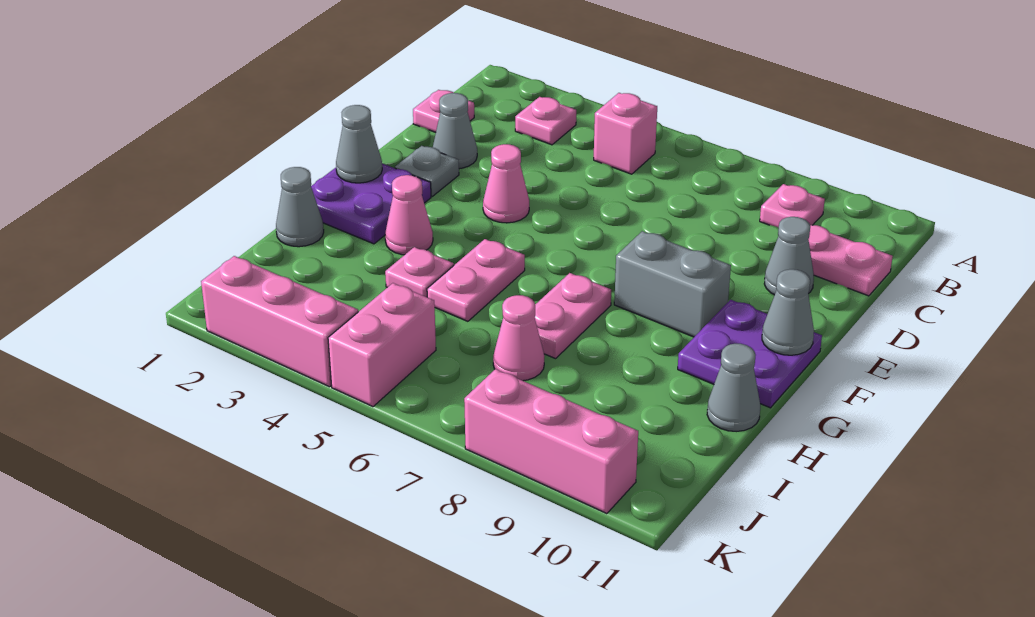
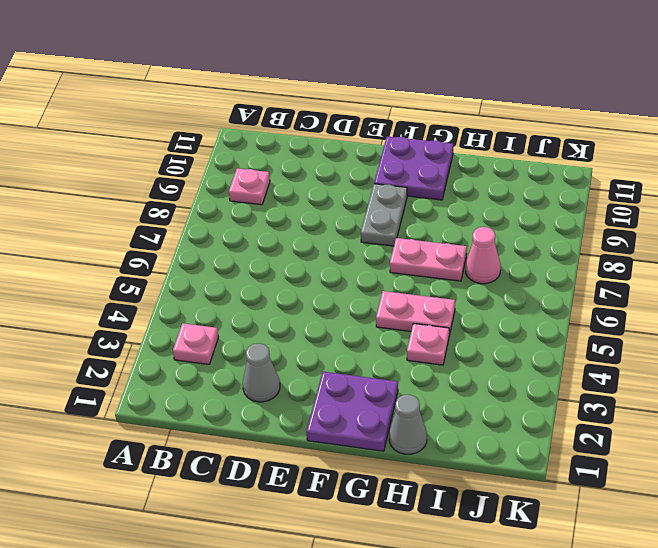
grey plate F8:F9 level 1 -> grey brick F8:F9 level 1
none -> pink brick B5 level 1
none -> pink plate C1 level 1
none -> pink plate C10:C11 level 1

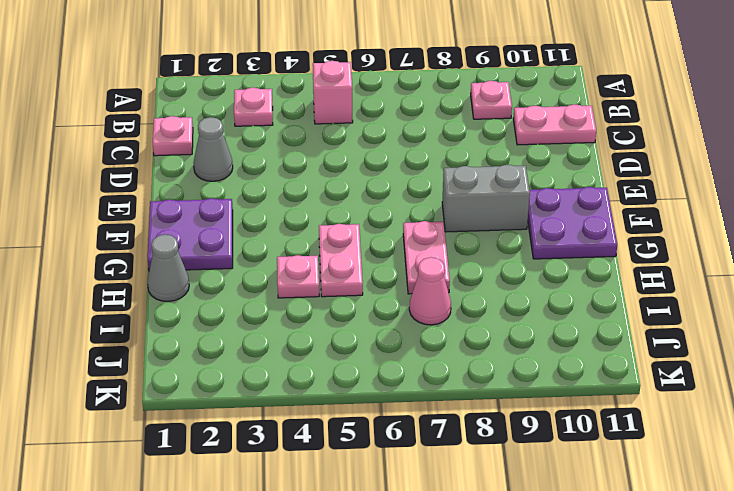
none -> grey cone D10 level 1
none -> grey plate E2 level 1
none -> pink cone E4 level 1

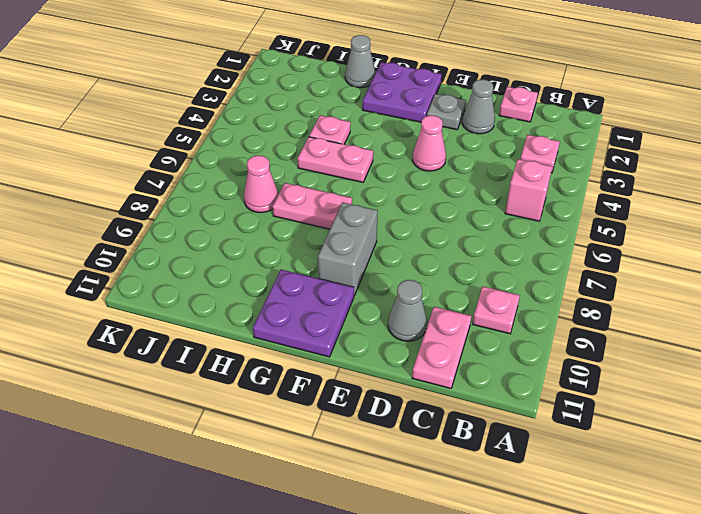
none -> pink cone G3 level 1
none -> grey cone H11 level 1
none -> pink brick J5:K5 level 1

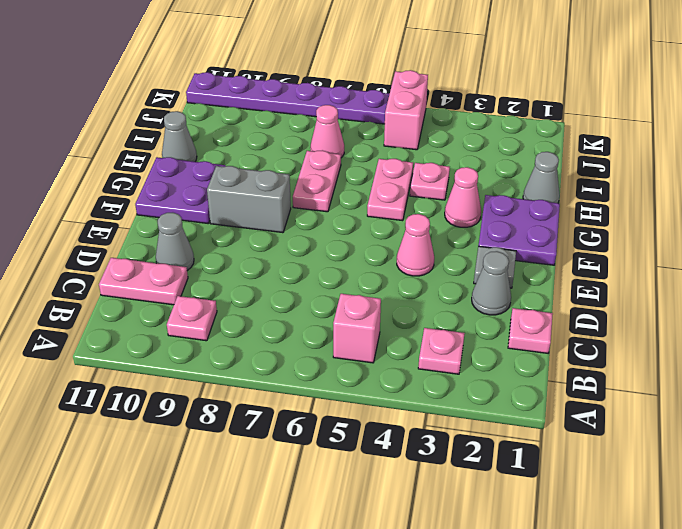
purple plate K6:K11 level 1 -> pink brick K8:K10 level 1
none -> pink brick K2:K4 level 1
none -> grey cone F1 level 2
none -> grey cone F11 level 2

